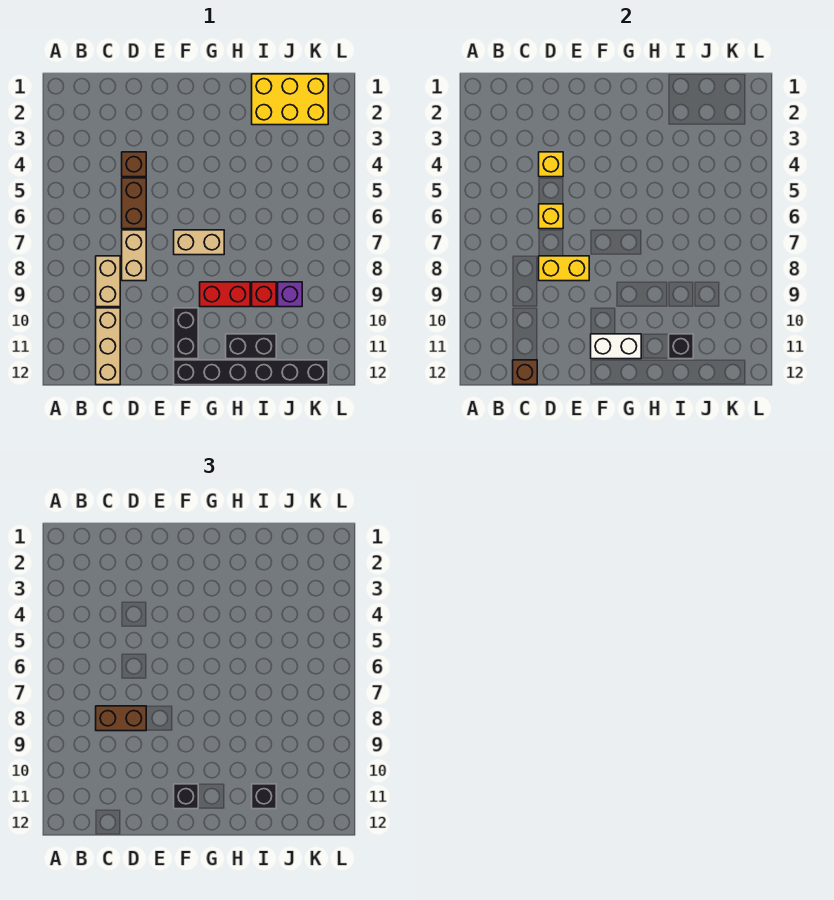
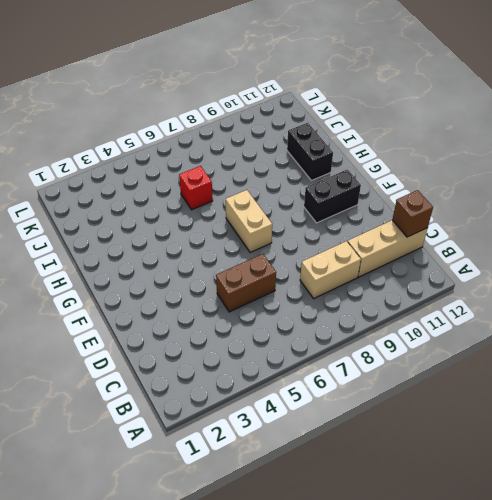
red brick I6 level 1 -> red brick I9 level 1
none -> brown brick D4 level 1
none -> tan brick D7:D8 level 1
none -> black brick F12:K12 level 1

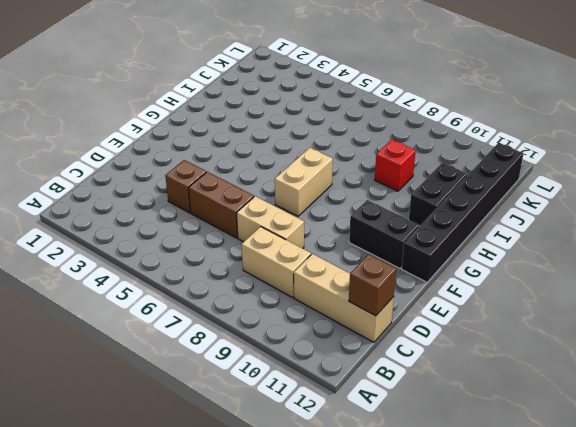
none -> red brick G9:H9 level 1
none -> yellow brick I1:K2 level 1
none -> purple brick J9 level 1

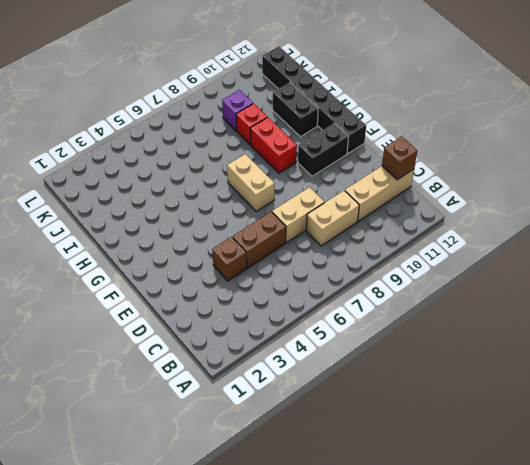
none -> yellow brick I1:K2 level 1
none -> yellow brick D4 level 2
none -> yellow brick D6 level 2

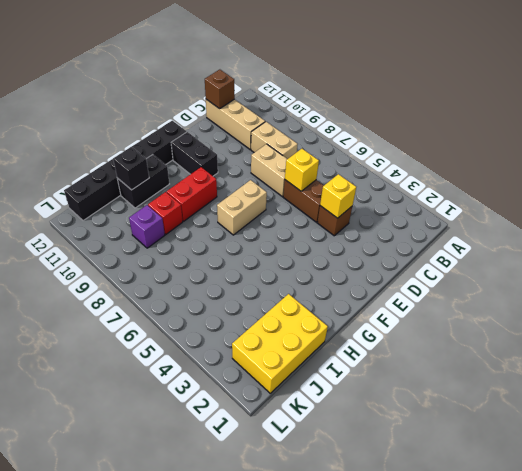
none -> yellow brick D8:E8 level 2
none -> white brick F11:G11 level 2
none -> brown brick C8:D8 level 3

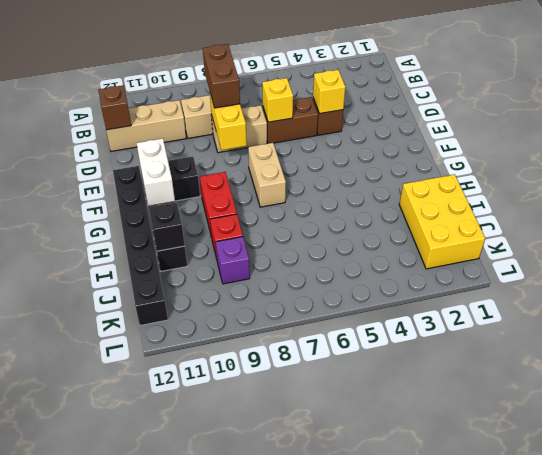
none -> black brick F11 level 3
none -> black brick I11 level 3

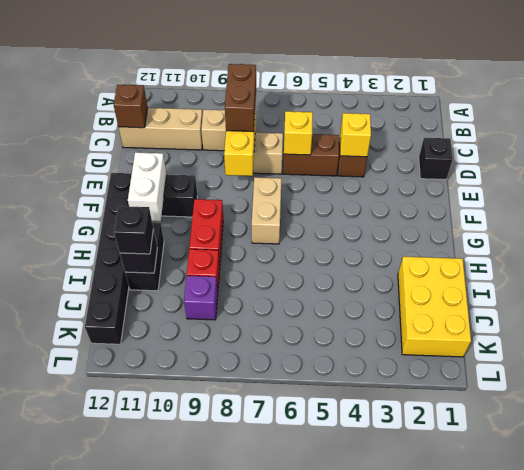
black brick D1 level 1 -> black brick F11 level 3

